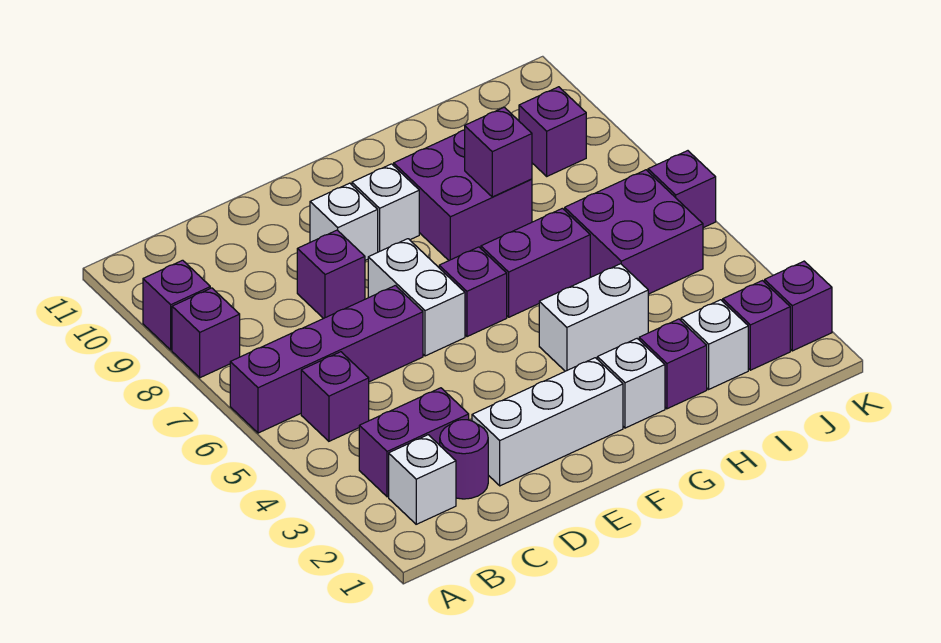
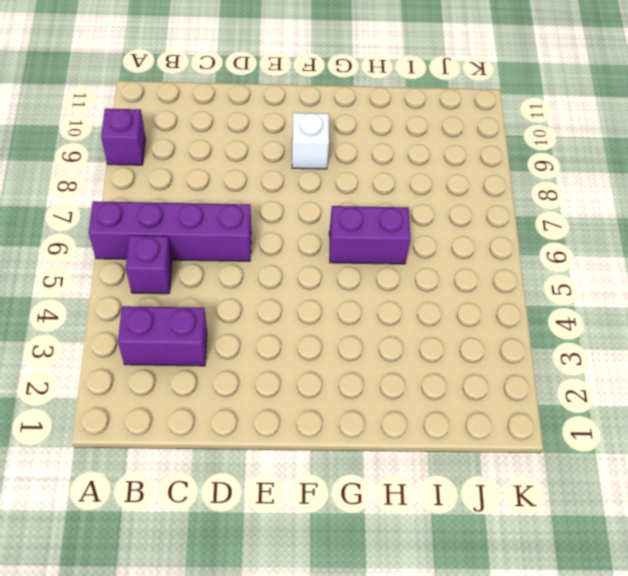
none -> purple brick A8 level 1
none -> white brick B2 level 1
none -> purple round brick C2 level 1

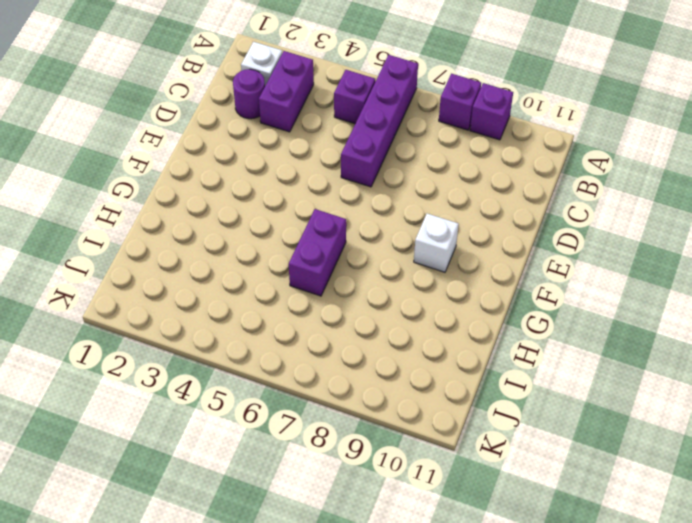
none -> white brick D2:F2 level 1
none -> purple brick D8 level 1
none -> white brick E6:E7 level 1

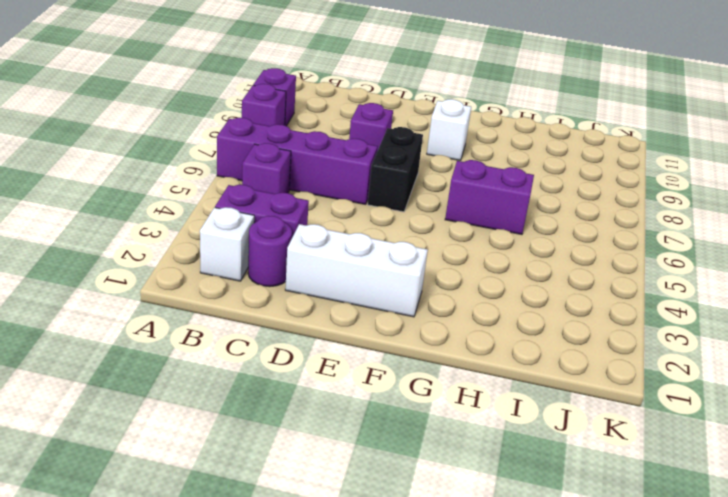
black brick E6:E7 level 1 -> white brick E6:E7 level 1
none -> white brick E9 level 1
none -> purple brick F6 level 1
none -> white brick G2 level 1

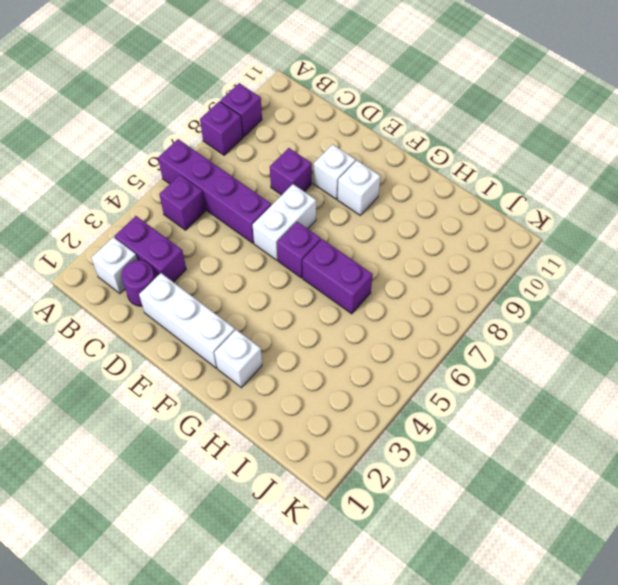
none -> white brick G4:H4 level 1
none -> purple brick G8:H9 level 1
none -> purple brick H2 level 1

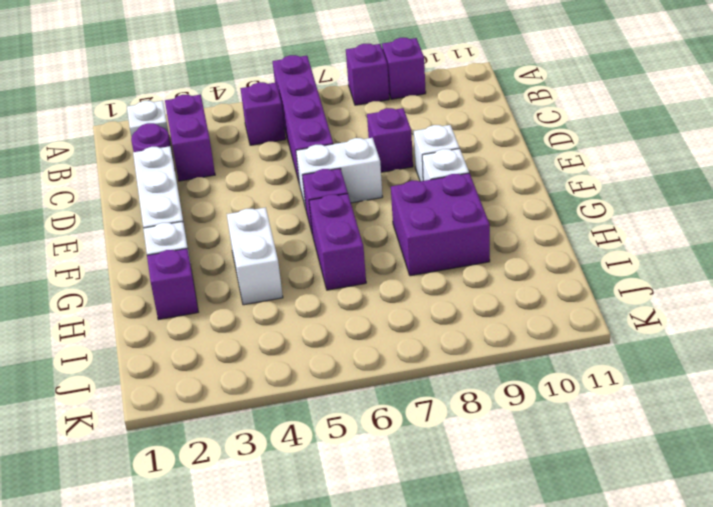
none -> white brick I2 level 1
none -> purple brick I5:J6 level 1
none -> purple brick J2 level 1

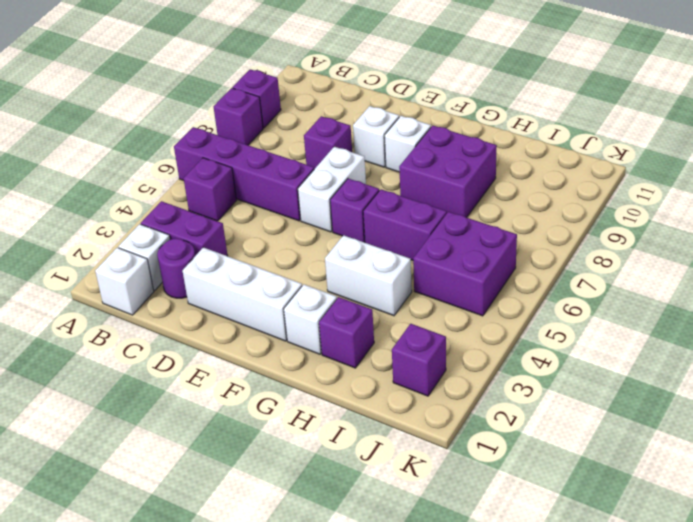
white brick B1 level 1 -> white brick I2 level 1
none -> purple brick J9 level 1
none -> purple brick K2 level 1
none -> purple brick K6 level 1

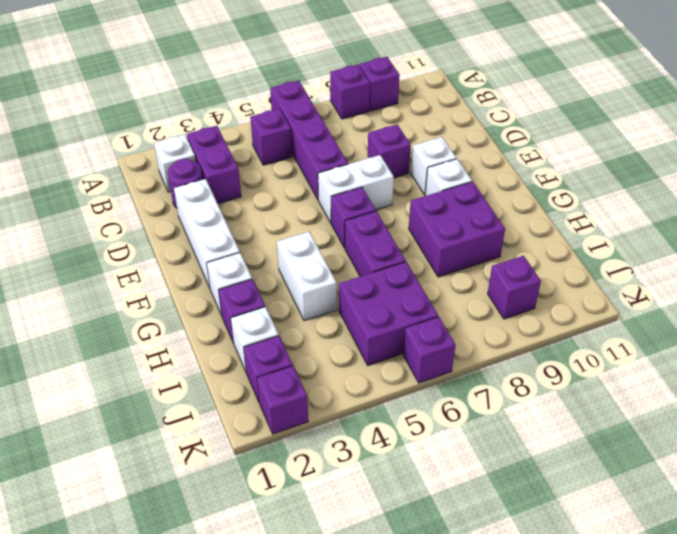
none -> purple brick H8 level 2

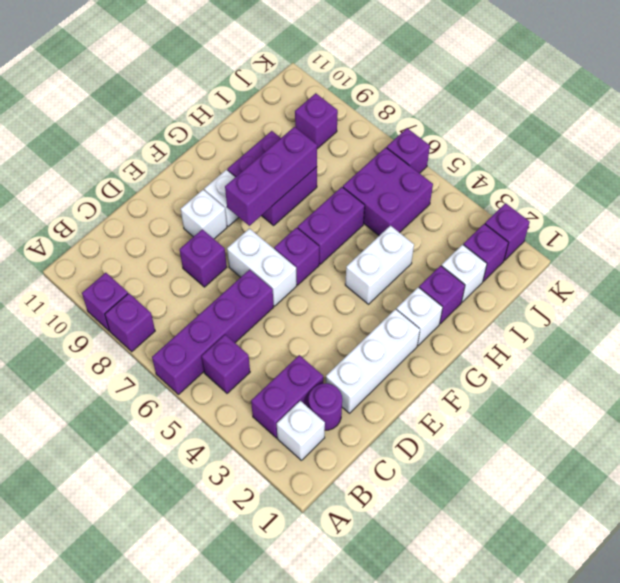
purple brick F8:H8 level 2 -> purple brick H8 level 2

